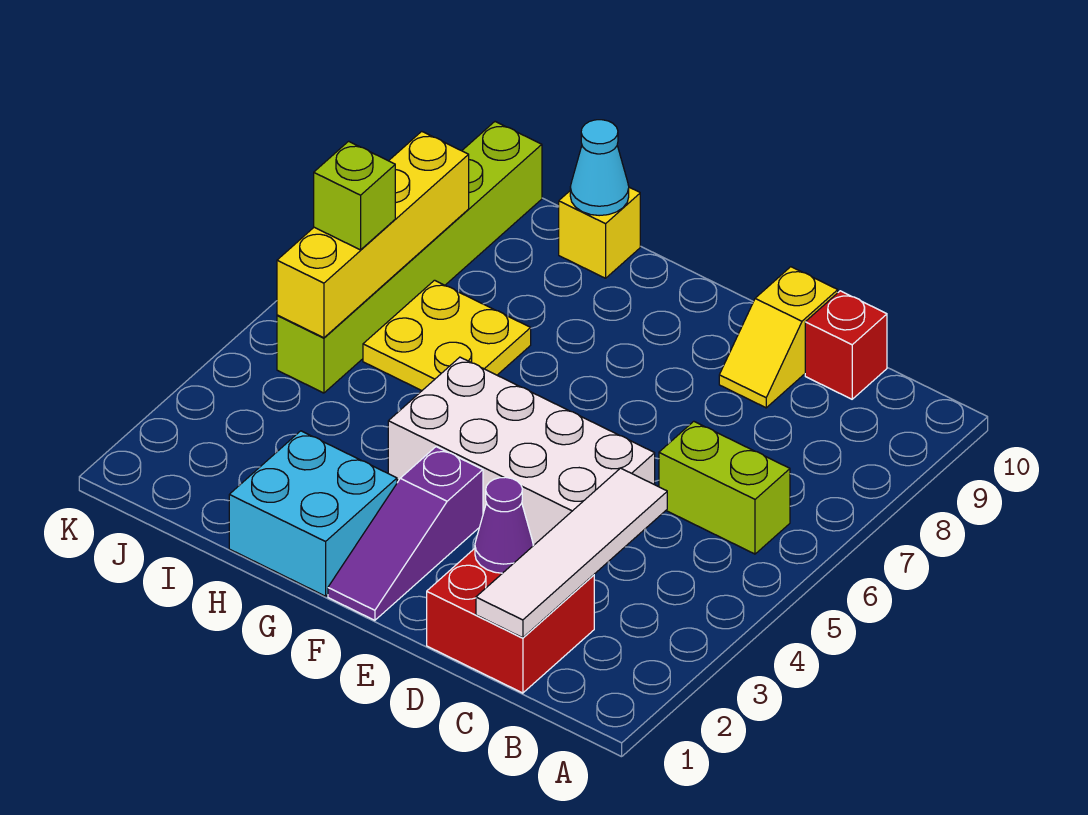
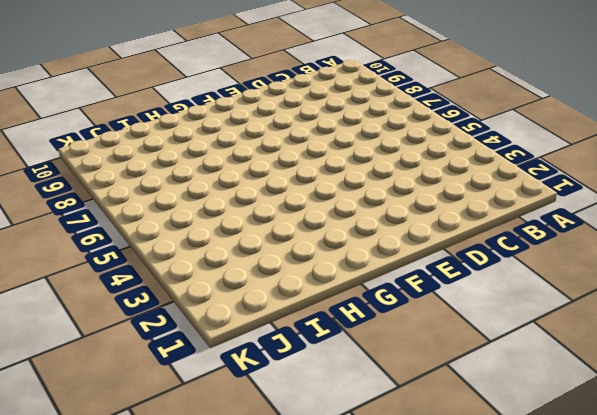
none -> lime brick B6:C6 level 1
none -> red brick C1:D2 level 1
none -> red brick C10 level 1

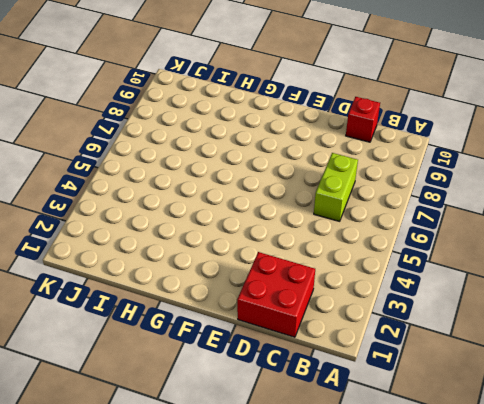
lime brick C6:C7 level 1 -> lime brick B6:C6 level 1
none -> white brick D4:G5 level 1
none -> yellow slope D9:D10 level 1 top 10
none -> purple slope F1:F3 level 1 top 3

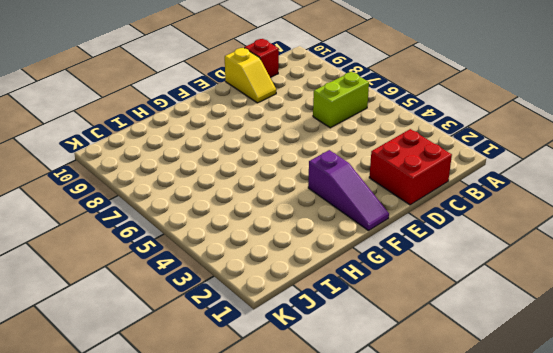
none -> white brick D4:G5 level 1
none -> cyan brick G1:H2 level 1
none -> yellow plate H6:I7 level 1

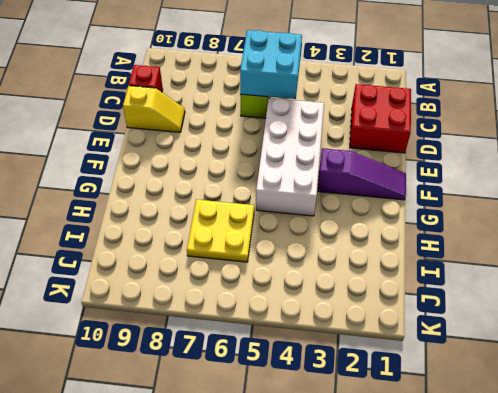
cyan brick B5:C6 level 2 -> cyan brick G1:H2 level 1
none -> yellow brick H10 level 1
none -> lime brick J5:J10 level 1
none -> white tile C1:C4 level 2

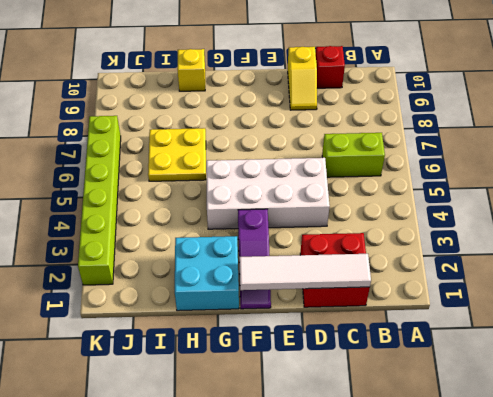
white tile C1:F1 level 2 -> white tile C1:C4 level 2
lime brick K2:K7 level 1 -> lime brick J5:J10 level 1
none -> purple cone D2 level 2
none -> cyan cone H10 level 2
none -> yellow brick J5:J8 level 2

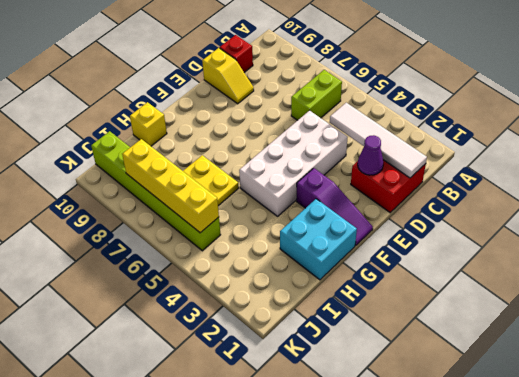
none -> cyan cone H10 level 2
none -> lime brick J6 level 3

